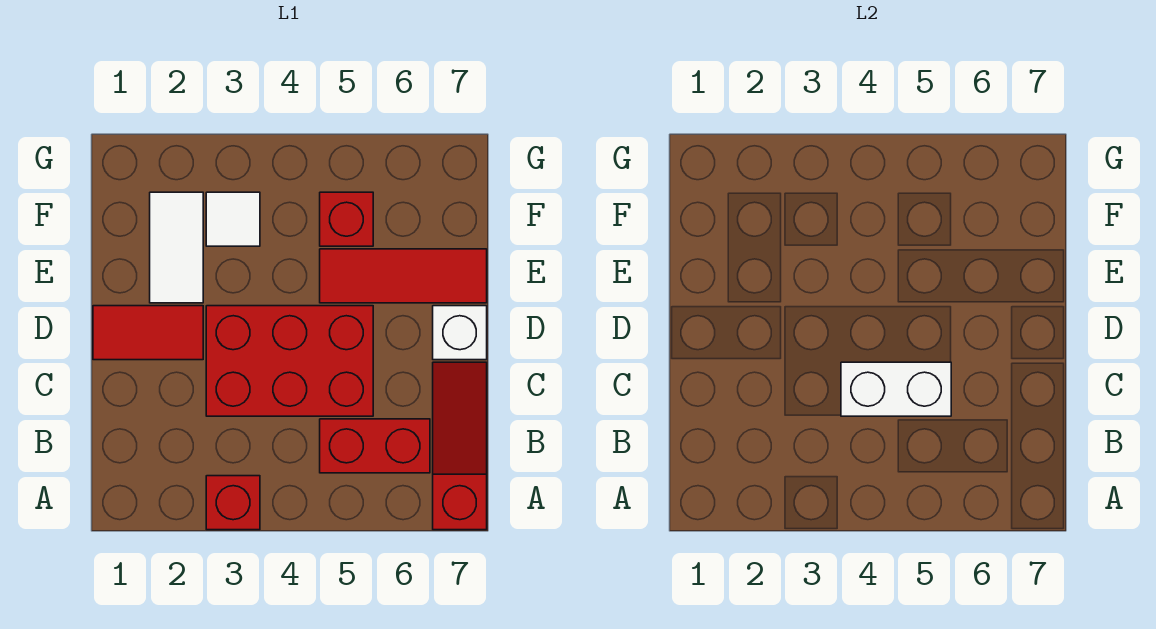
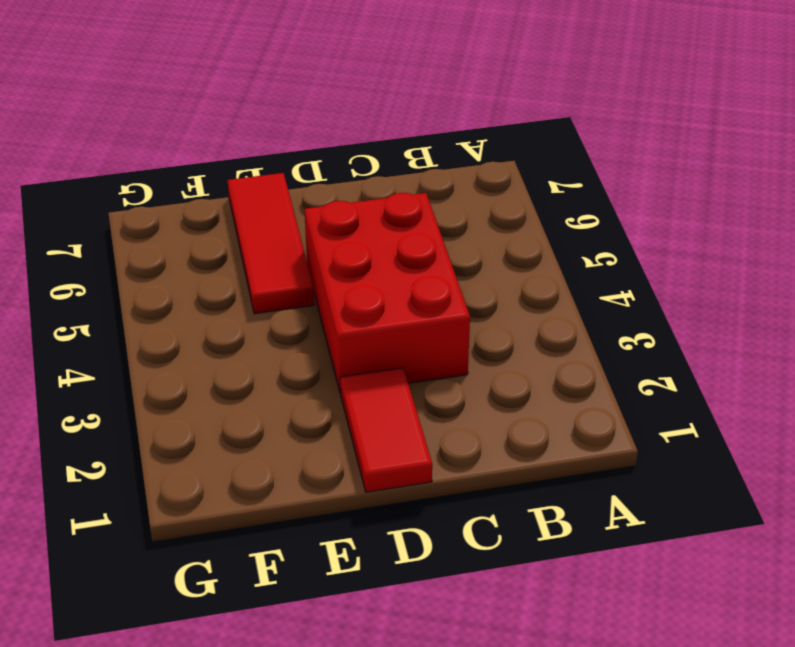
none -> red brick A3 level 1
none -> red slope A7:C7 level 1 top A

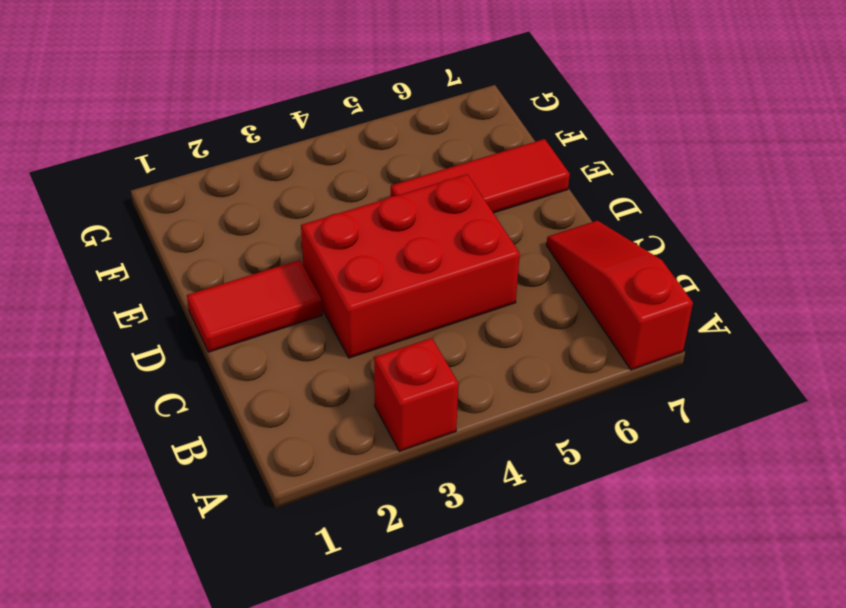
none -> red brick B5:B6 level 1
none -> white brick D7 level 1

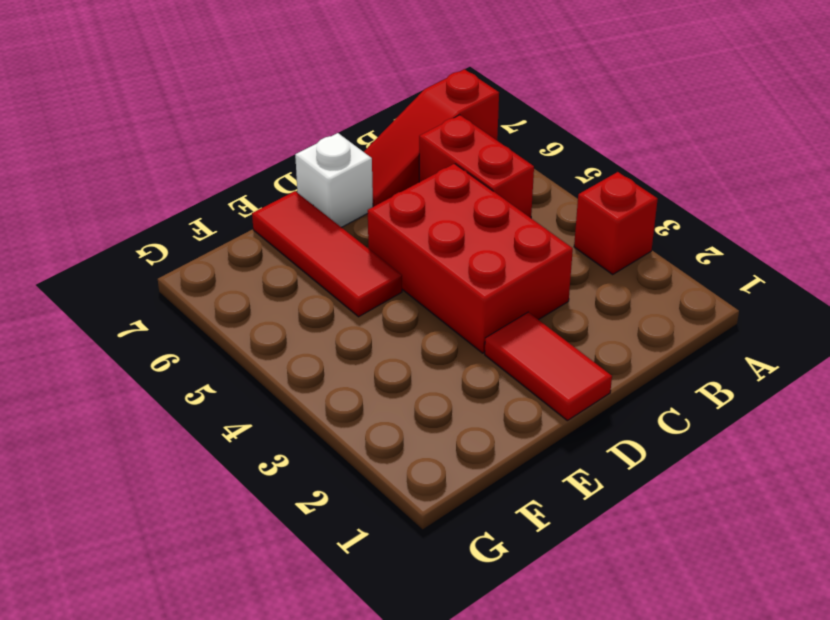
none -> white tile E2:F2 level 1
none -> white tile F3 level 1

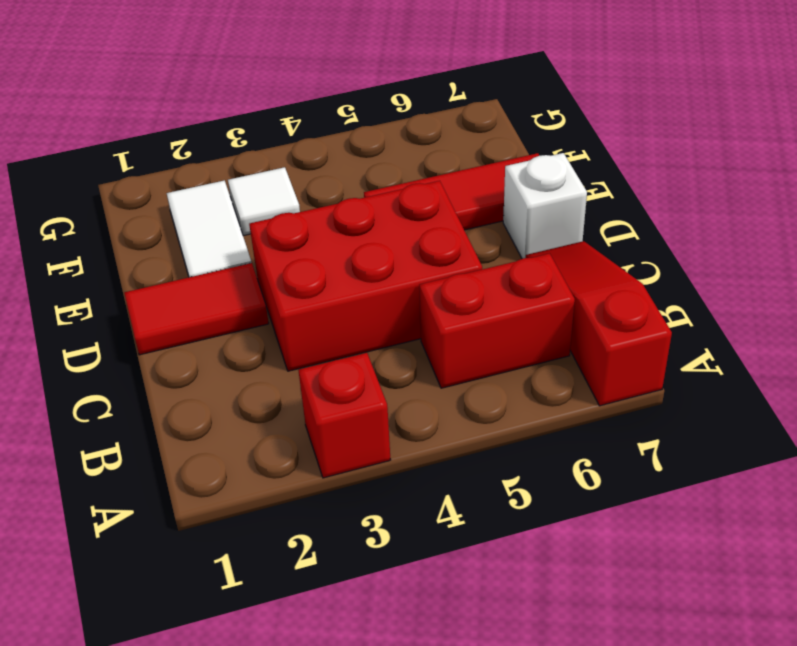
none -> red brick F5 level 1
none -> white brick C4:C5 level 2

